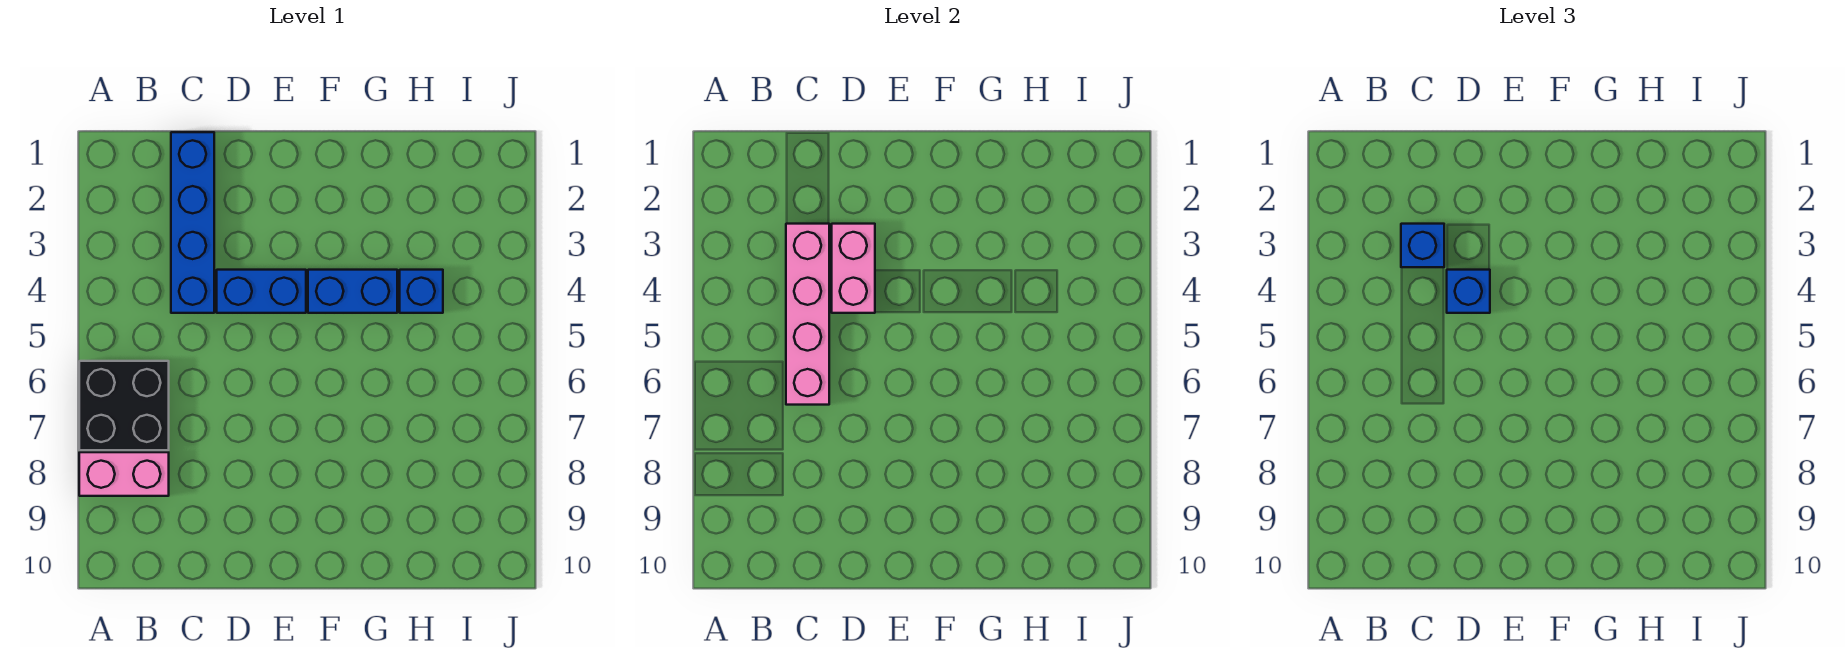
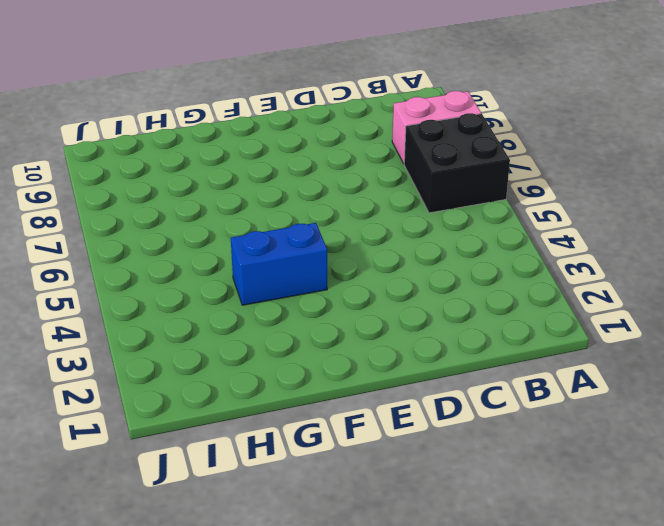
none -> blue brick C1:C4 level 1
none -> blue brick D4:E4 level 1

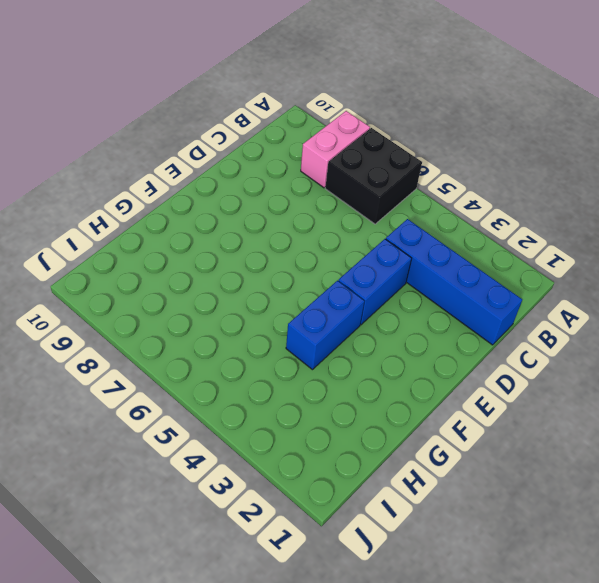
none -> blue brick H4 level 1
none -> pink brick C3:C6 level 2

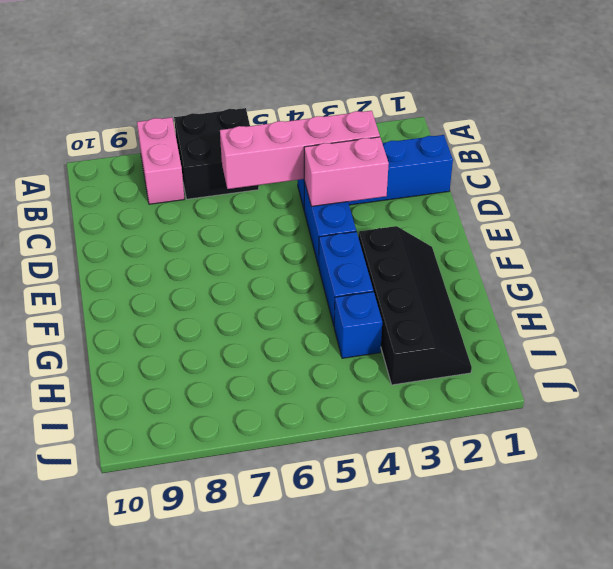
black slope F2:I3 level 1 top 3 -> none
none -> blue brick C3 level 3
none -> blue brick D4 level 3

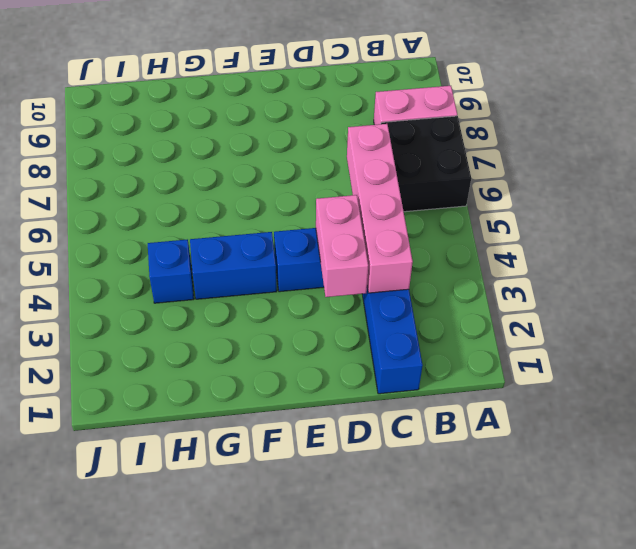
none -> blue brick C3 level 3
none -> blue brick D4 level 3

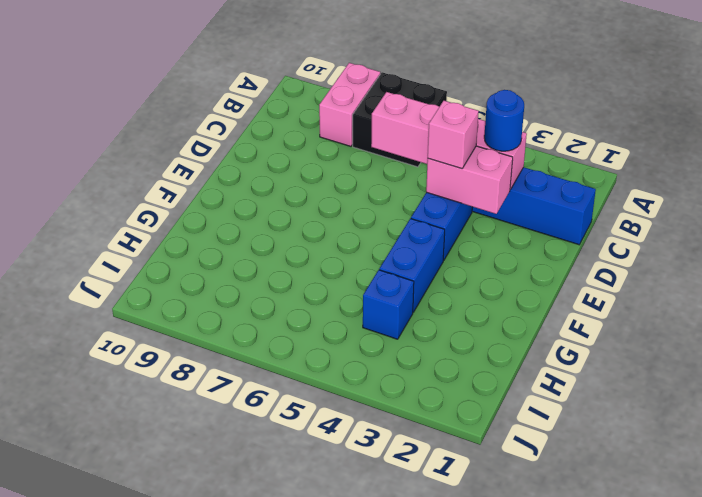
blue round brick C3 level 3 -> blue brick C3 level 3
pink brick D4 level 3 -> blue brick D4 level 3

